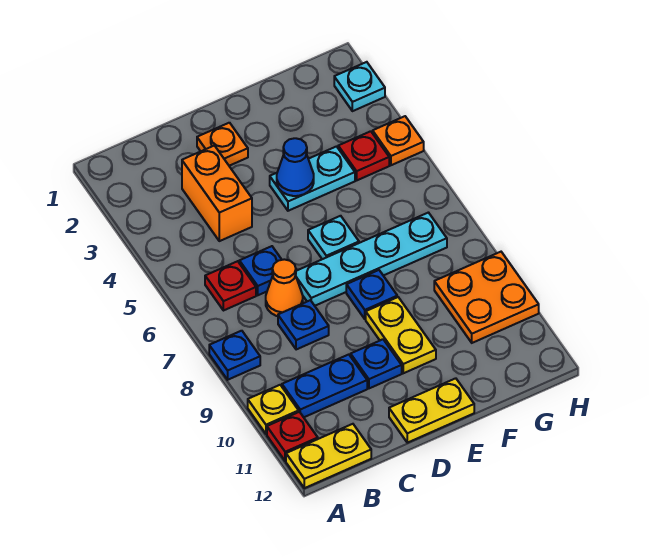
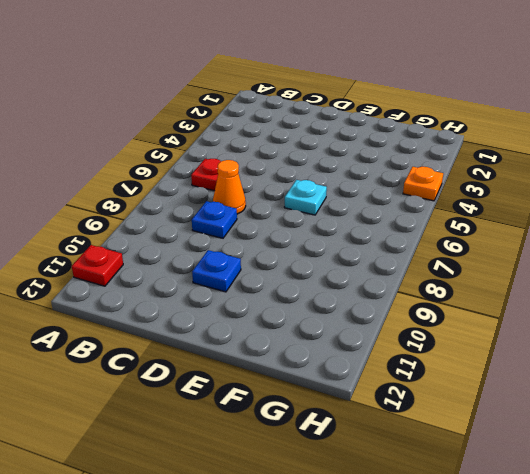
none -> blue plate A8 level 1
none -> yellow plate A10 level 1
none -> yellow plate A12:B12 level 1

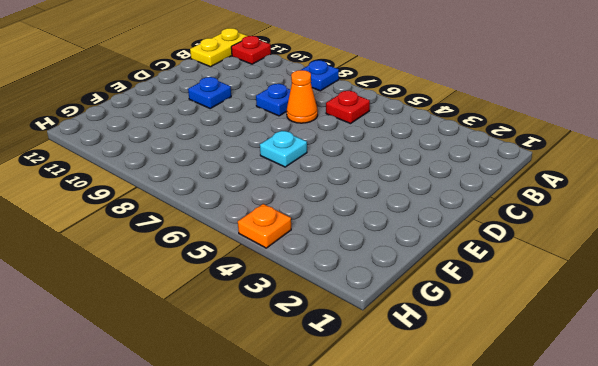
none -> yellow plate A10 level 1
none -> blue plate B10:C10 level 1
none -> orange brick C3:C4 level 1

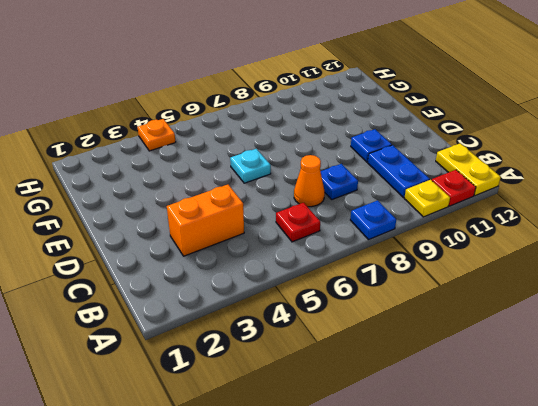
none -> blue plate C6 level 1
none -> orange plate D2 level 1
none -> cyan plate D7:G7 level 1

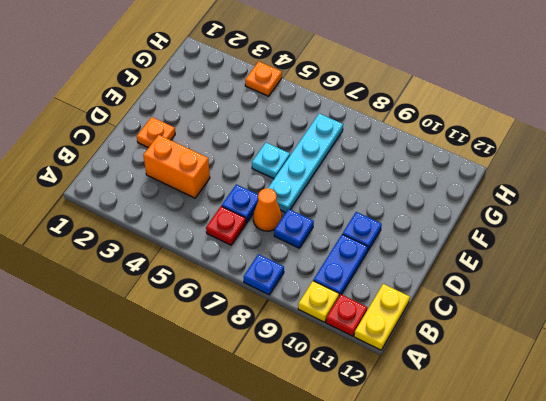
none -> yellow plate D12:E12 level 1
none -> cyan plate E4:F4 level 1
none -> blue plate E8 level 1

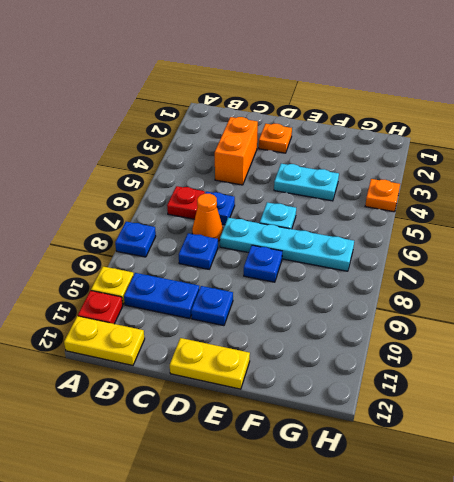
none -> yellow plate E9:E10 level 1
none -> red plate G4 level 1
none -> orange plate G9:H10 level 1

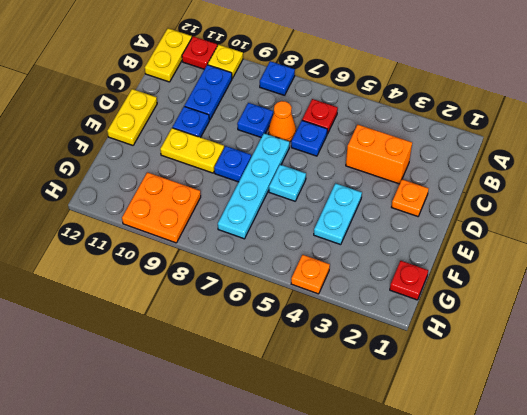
red plate G1 level 1 -> red plate G4 level 1
none -> cyan plate H2 level 1
none -> blue cone E4 level 2

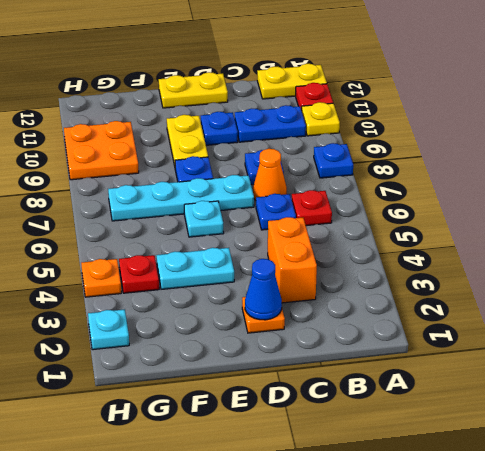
blue cone D2 level 2 -> blue cone E4 level 2

